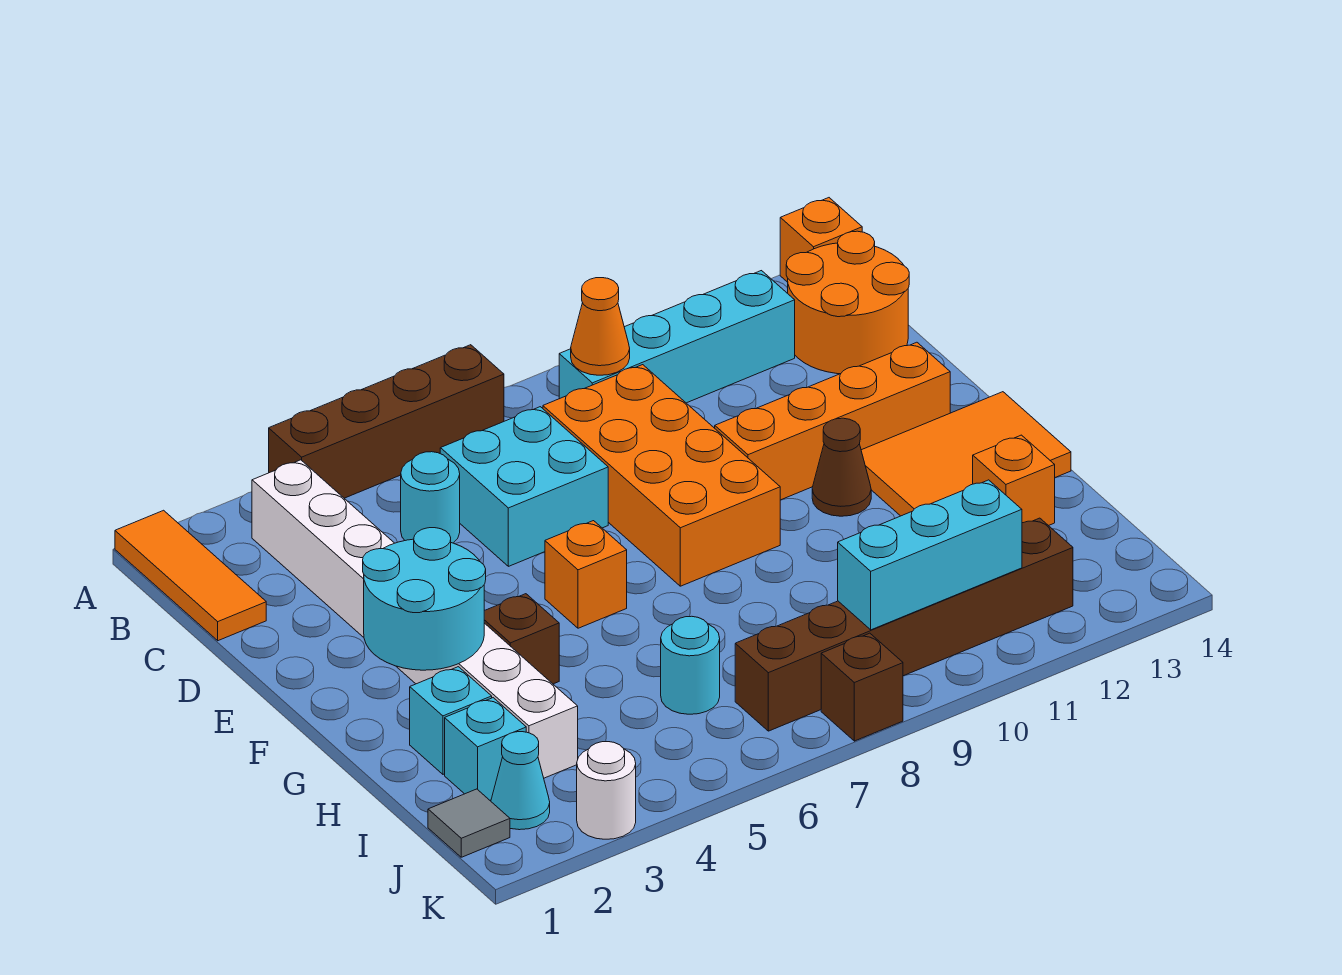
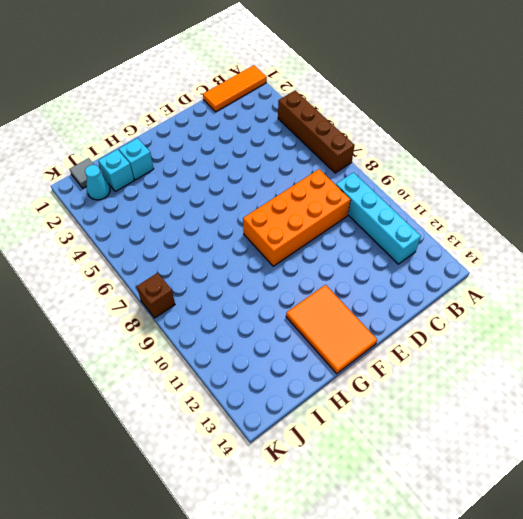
none -> orange brick A14 level 1
none -> white brick B3:I3 level 1
none -> orange round brick B13:C14 level 1

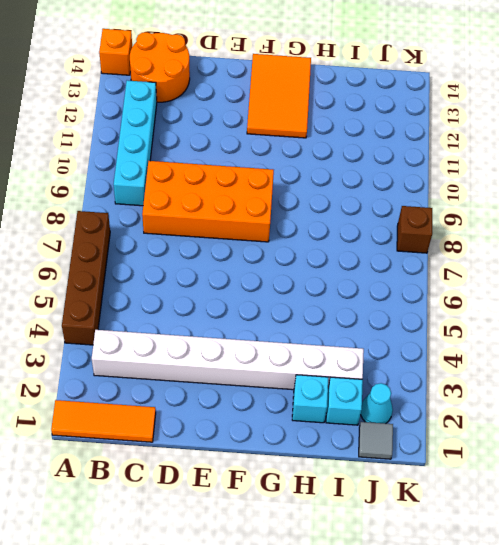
none -> cyan round brick C5 level 1
none -> cyan brick C6:D7 level 1
none -> orange brick E10:E13 level 1

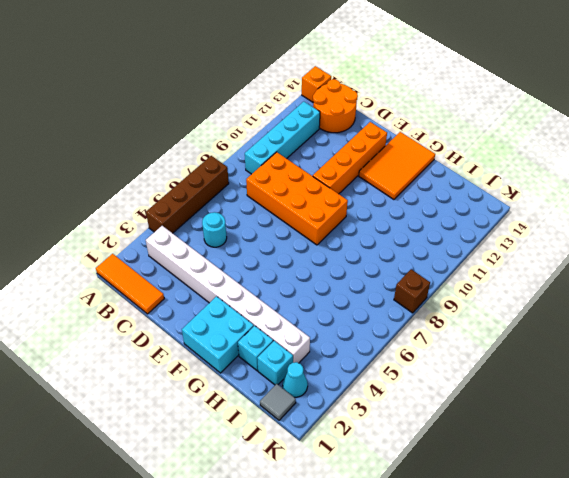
cyan brick F1:G2 level 1 -> cyan brick C6:D7 level 1
none -> orange brick F6 level 1
none -> brown cone F11 level 1
none -> brown brick G4 level 1

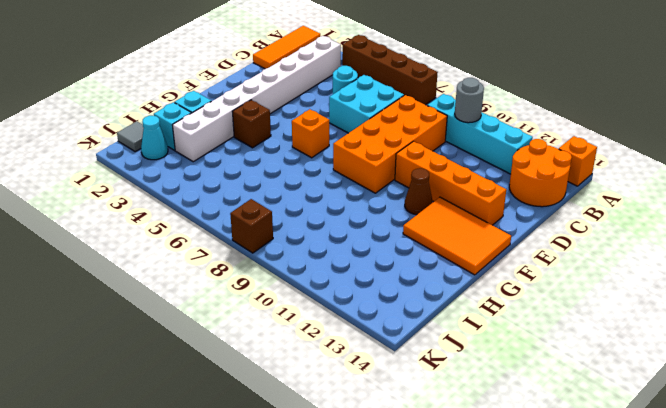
grey round brick B10 level 2 -> none
none -> orange brick H13 level 1
none -> cyan round brick I6 level 1
none -> brown brick J7:J12 level 1

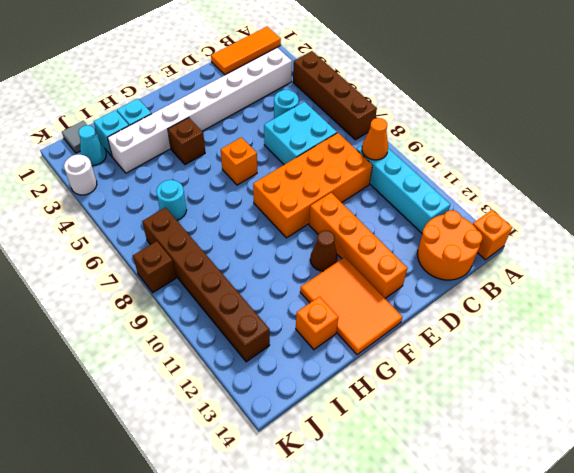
none -> cyan round brick F2:G3 level 2
none -> cyan brick J9:J11 level 2

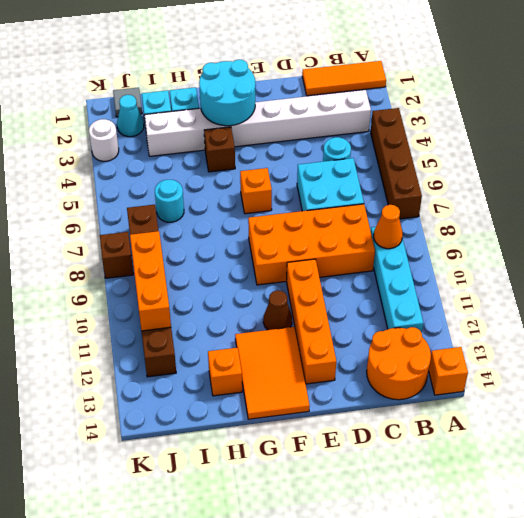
orange brick J9:J11 level 2 -> cyan brick J9:J11 level 2

